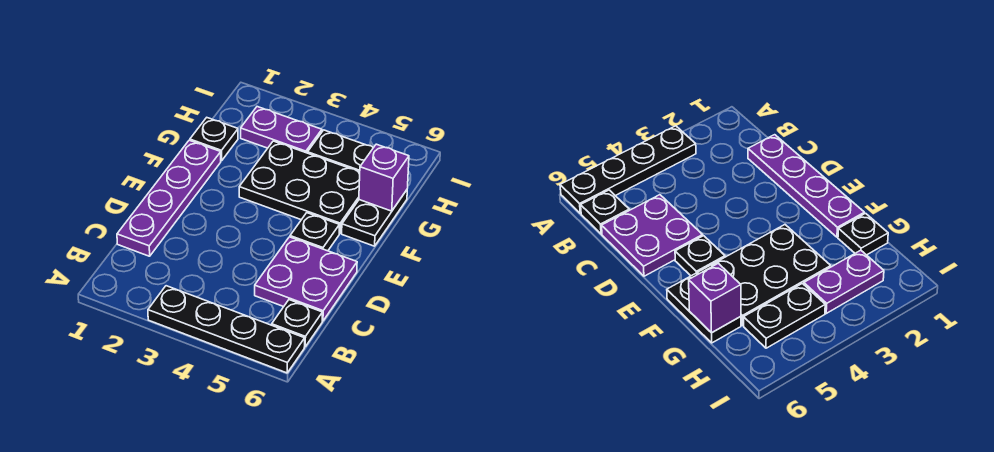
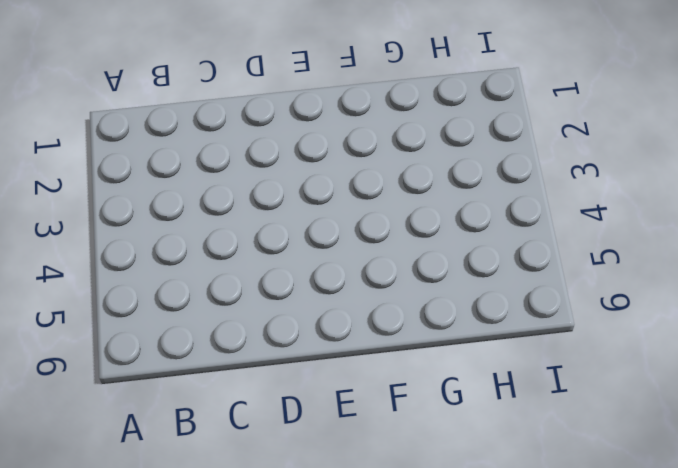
none -> black plate A3:A6 level 1
none -> black plate B6 level 1

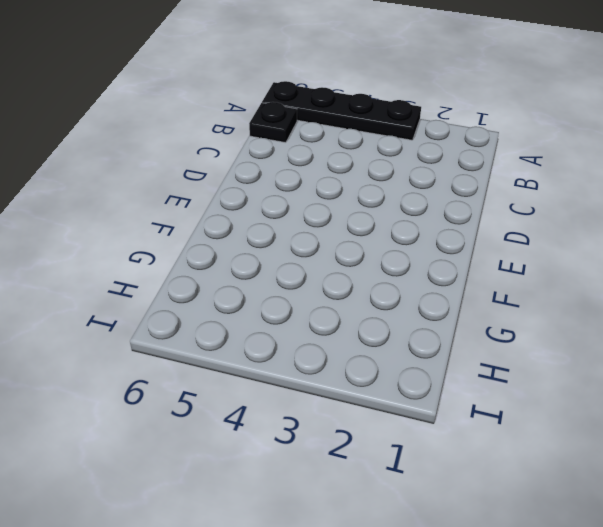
none -> purple plate C1:F1 level 1
none -> purple plate C5:D6 level 1

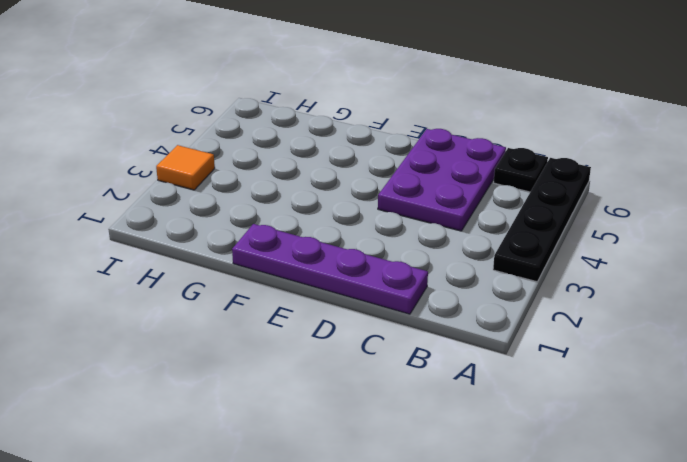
purple plate C4:D6 level 1 -> purple plate C5:D6 level 1
orange tile I3 level 1 -> none
none -> black plate E5 level 1
none -> black plate F3:G5 level 1

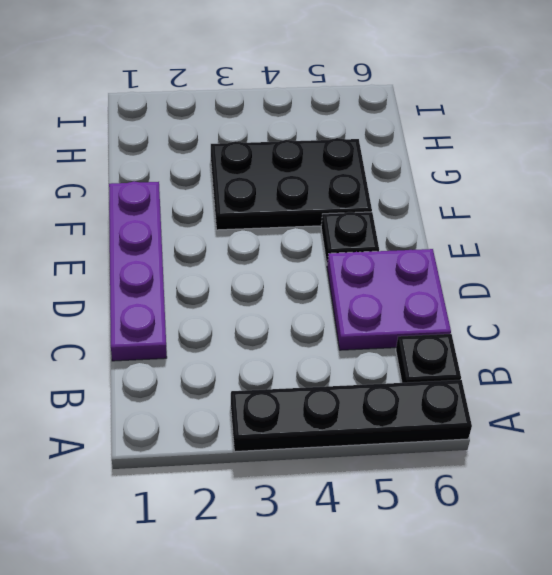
none -> black plate F6:G6 level 1
none -> black plate G1 level 1

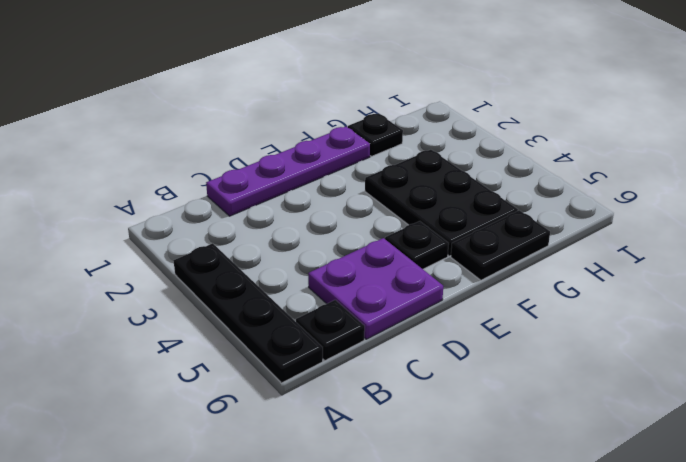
none -> purple plate H2:H3 level 1
none -> black plate H4:H5 level 1

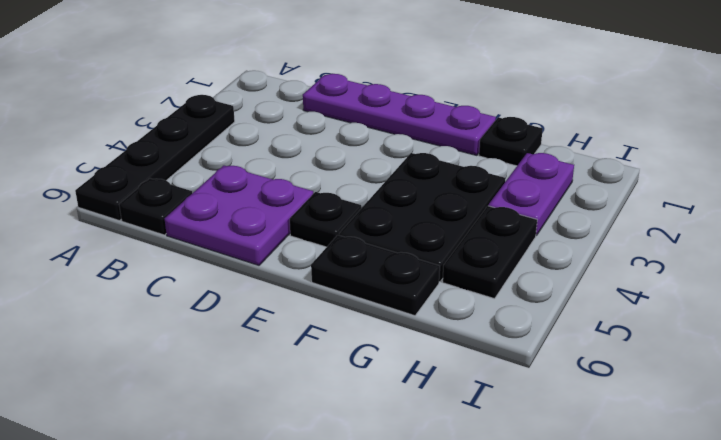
none -> purple brick G6 level 2

